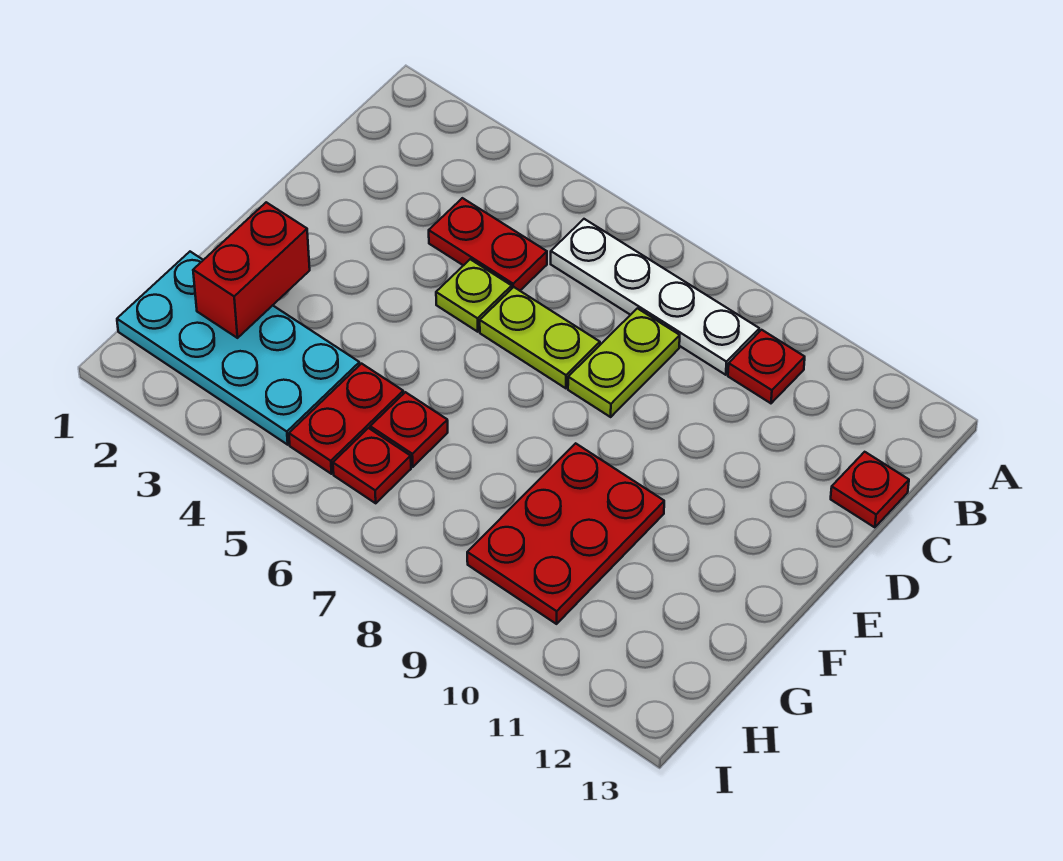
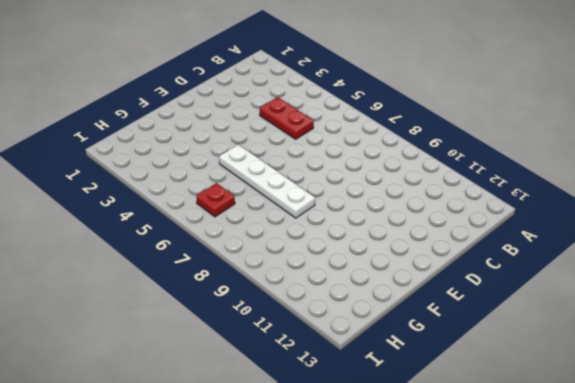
white plate F5:F8 level 1 -> white plate B6:B9 level 1
none -> red plate B10 level 1
none -> lime plate C8:D8 level 1
none -> red plate C13 level 1

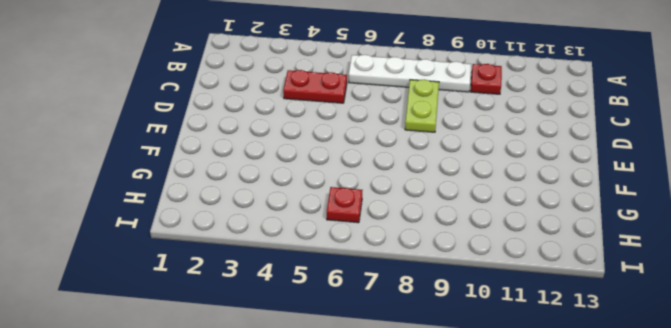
none -> red plate C13 level 1
none -> lime plate D5 level 1
none -> lime plate D6:D7 level 1

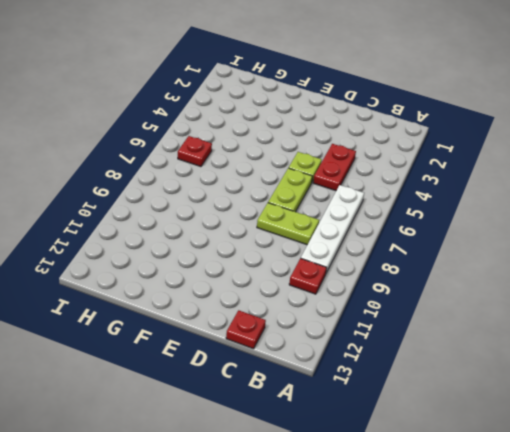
none -> red plate F9:H10 level 1
none -> cyan plate G1:H4 level 1
none -> red plate G5:H5 level 1

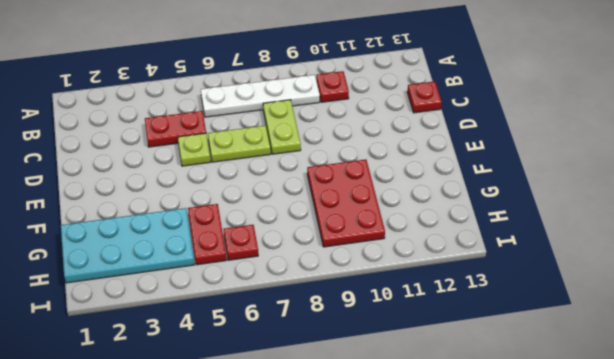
none -> red plate G6 level 1
none -> red brick F2:G2 level 2

